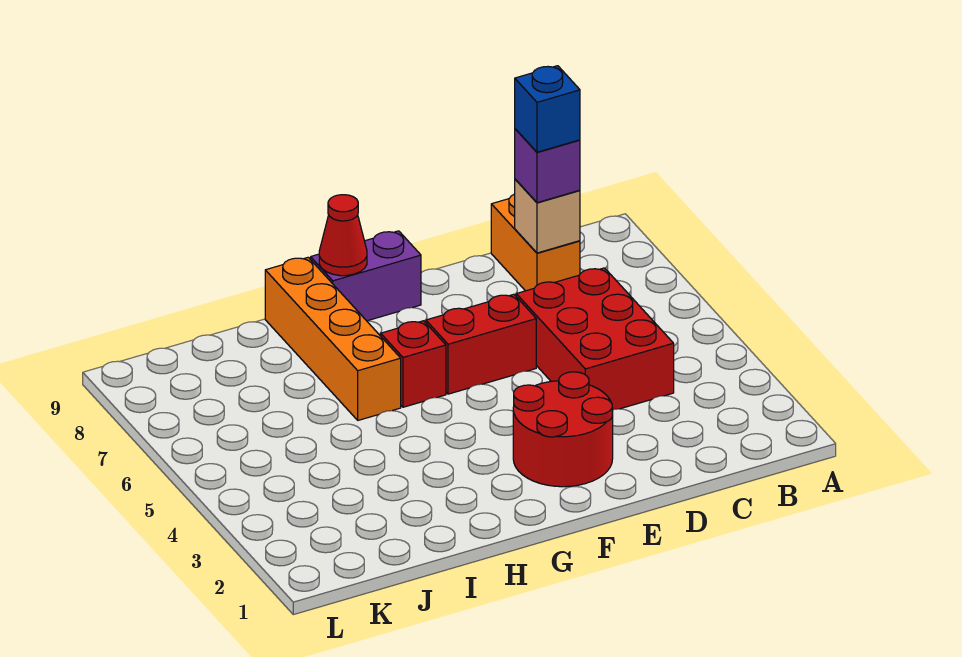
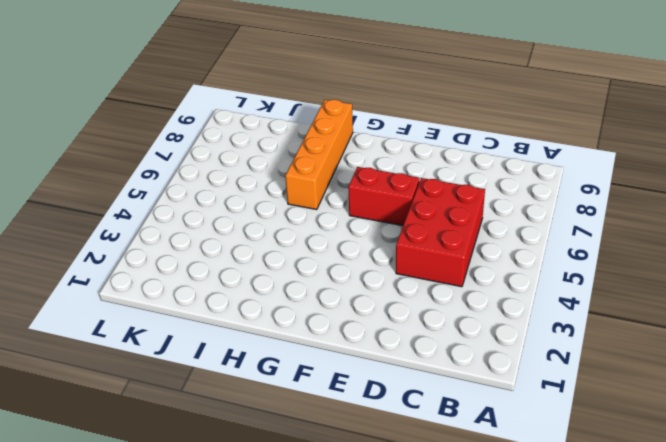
none -> orange brick C8:C9 level 1
none -> red round brick E2:F3 level 1

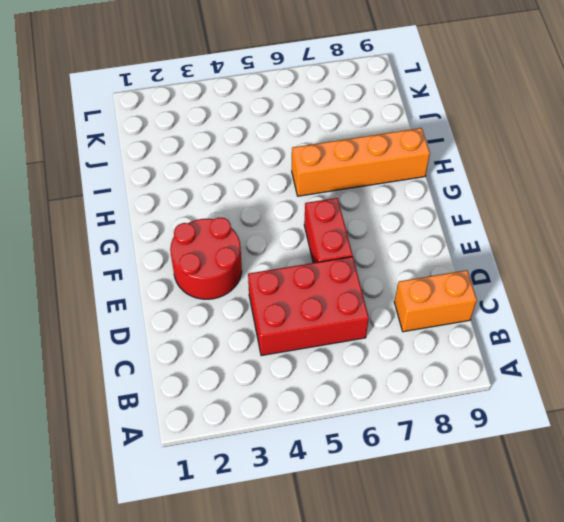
none -> purple brick F9:G9 level 1
none -> red brick G6 level 1

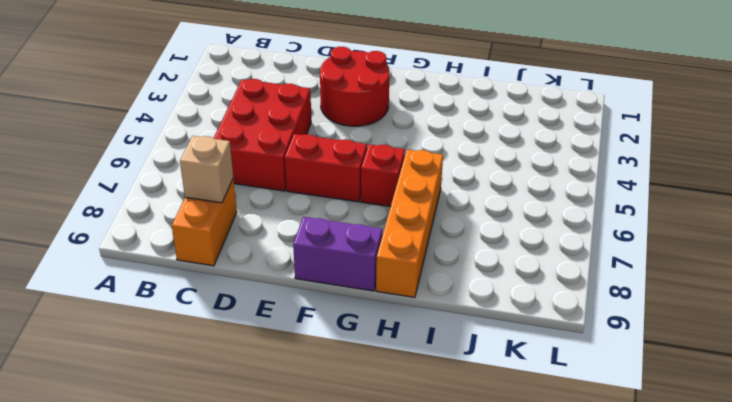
none -> red cone G9 level 2
none -> purple brick C8 level 3

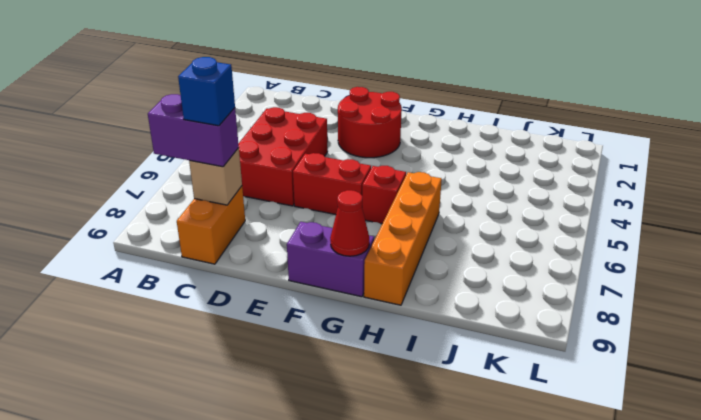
purple brick B8:C8 level 3 -> purple brick C8 level 3

